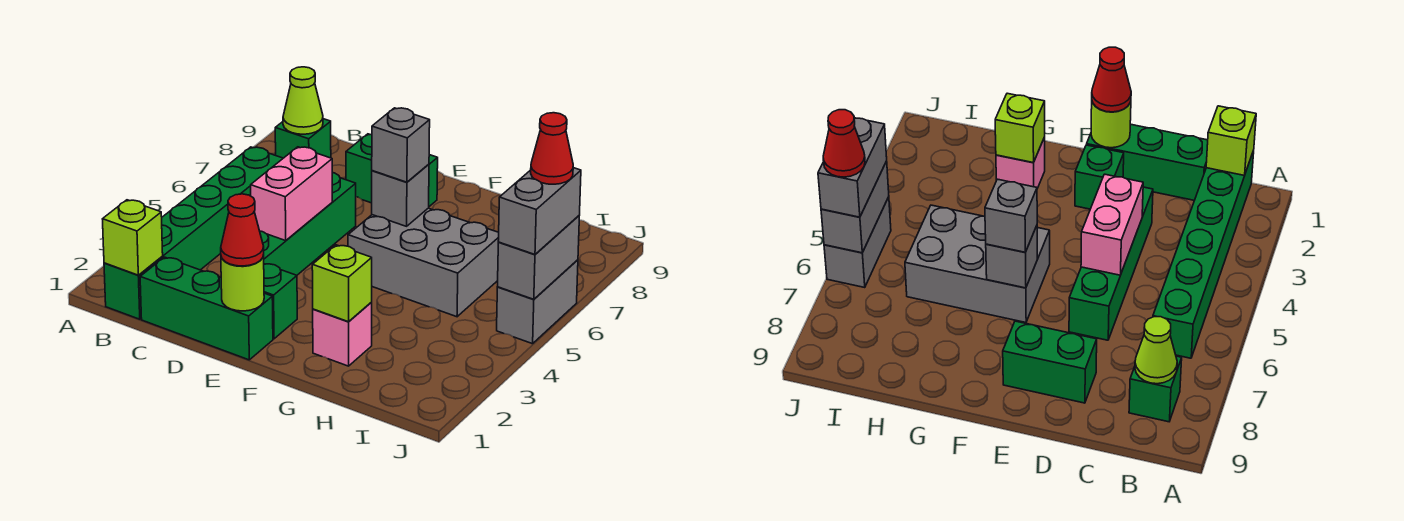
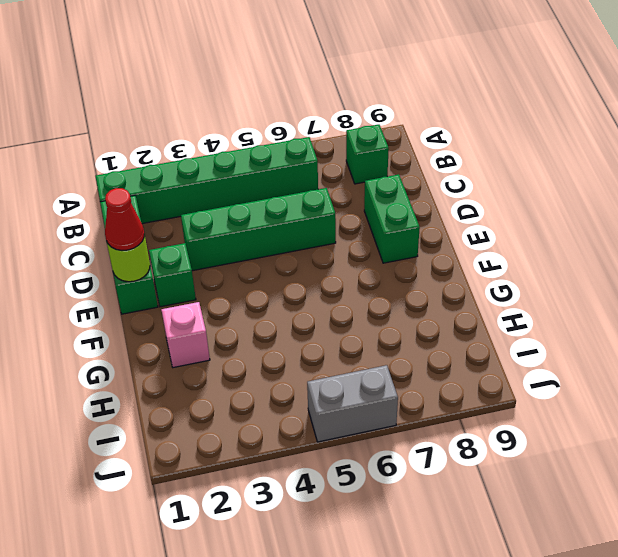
none -> grey brick F5:H6 level 1
none -> lime brick B1 level 2
none -> lime cone B8 level 2

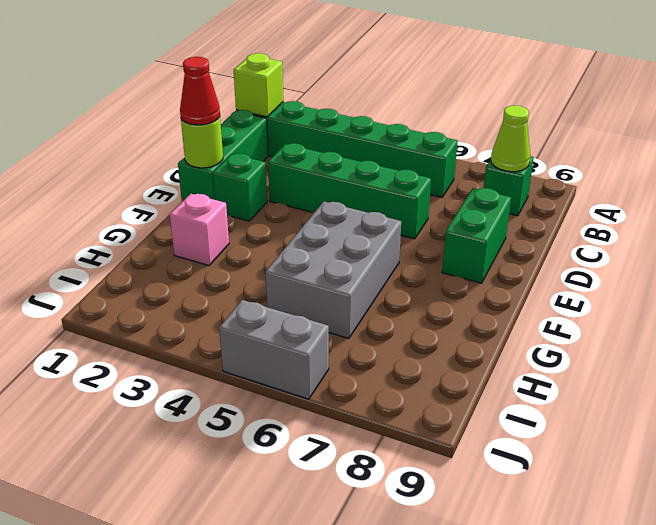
none -> pink brick D4:D5 level 2
none -> grey brick F6 level 2
none -> lime brick G2 level 2

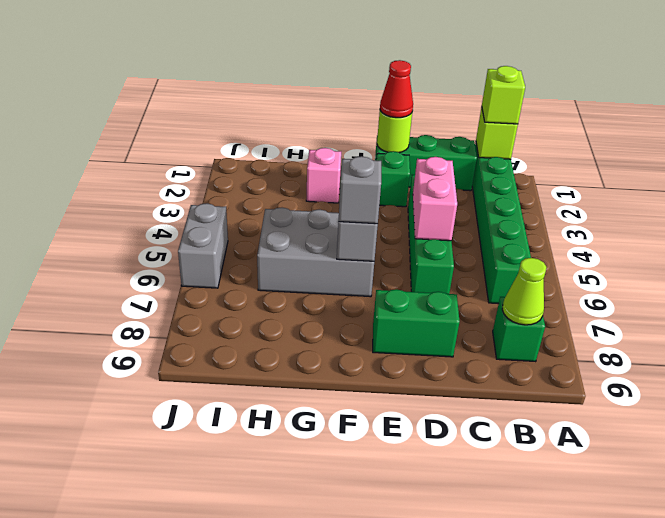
lime brick B1 level 3 -> lime brick G2 level 2
none -> grey brick J5:J6 level 2
none -> grey brick J5:J6 level 3
none -> red cone J6 level 4

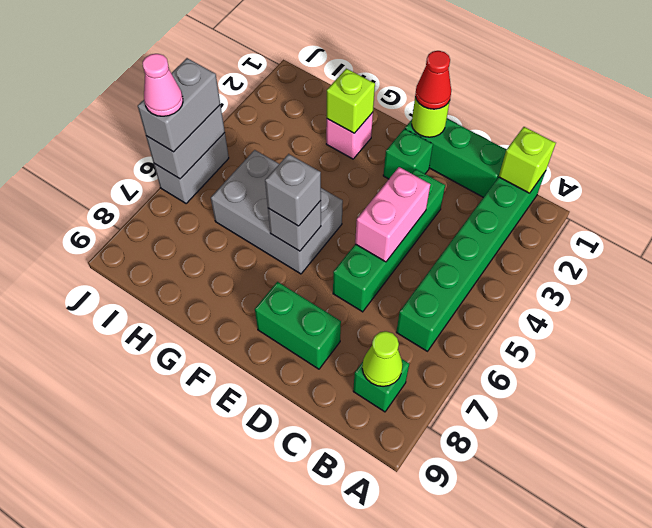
pink cone J6 level 4 -> red cone J6 level 4

